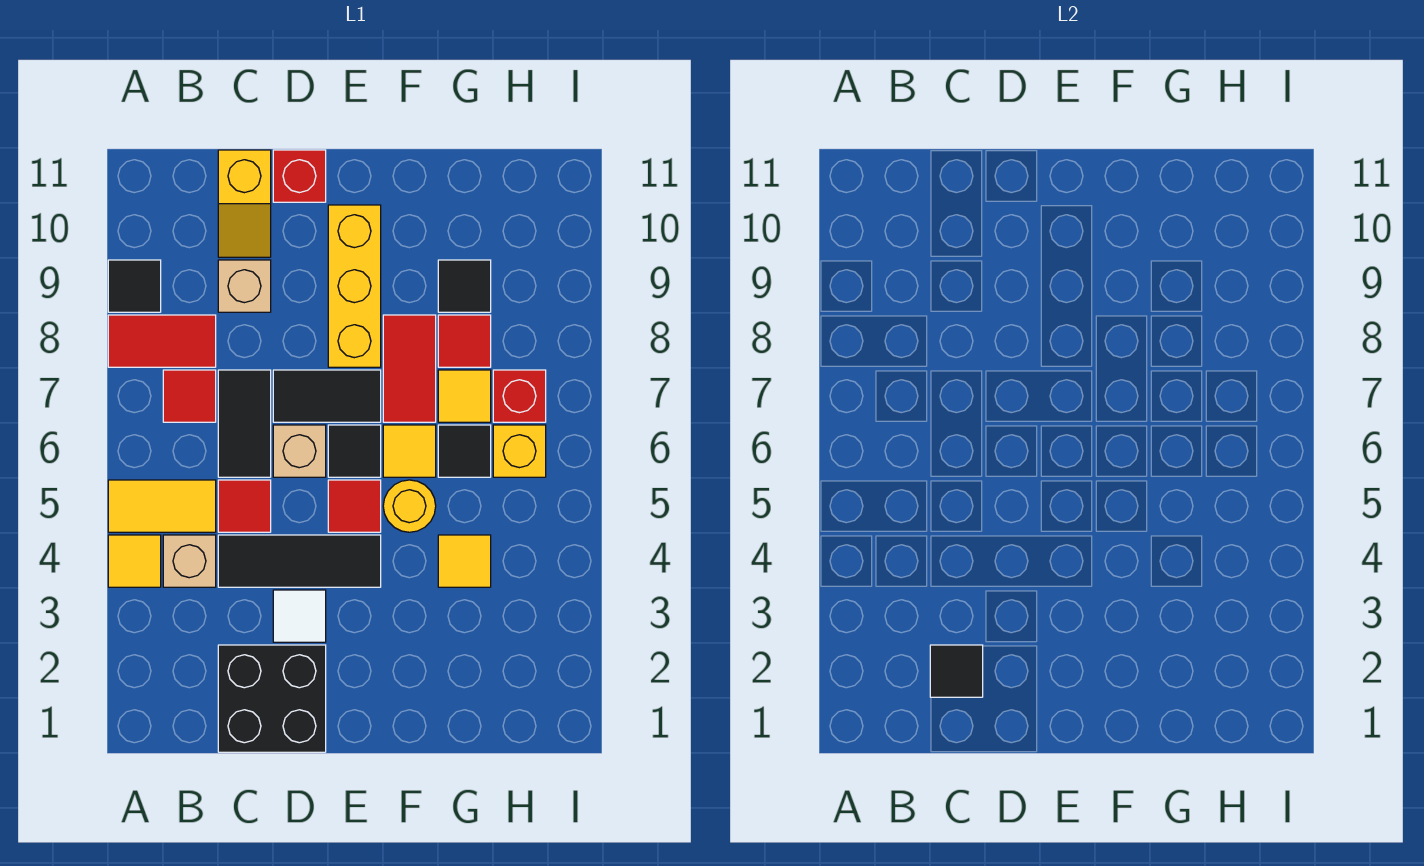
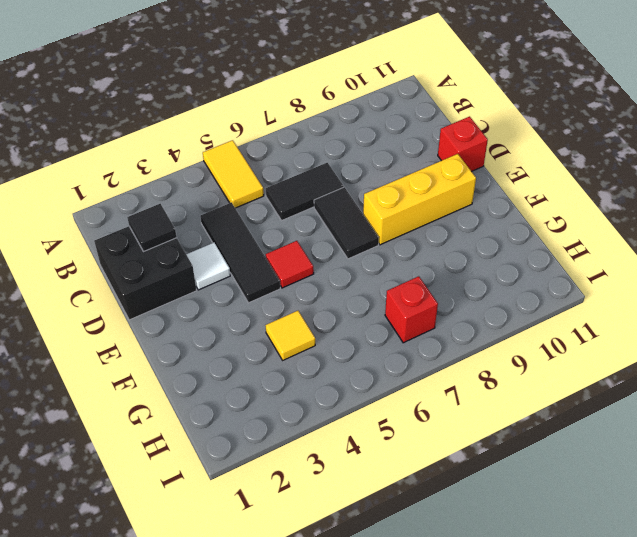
none -> yellow tile A4 level 1
none -> red tile A8:B8 level 1
none -> black tile A9 level 1
none -> tan brick B4 level 1

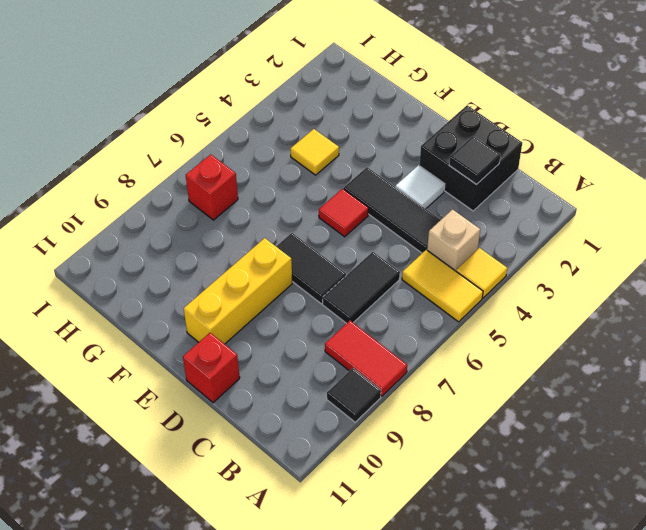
none -> red tile B7 level 1
none -> red tile C5 level 1
none -> tan brick C9 level 1
none -> yellow slope C10:C11 level 1 top 11

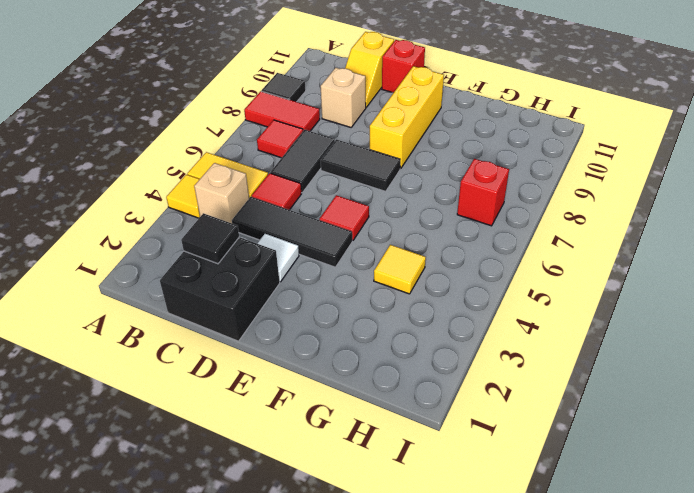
none -> tan brick D6 level 1
none -> black tile E6 level 1
none -> yellow round brick F5 level 1
none -> yellow tile F6 level 1

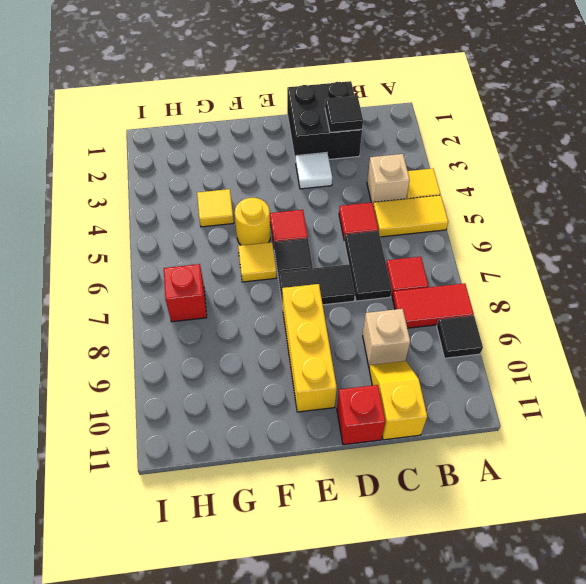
none -> black tile C4:E4 level 1
none -> tan brick D6 level 1
none -> red tile F7:F8 level 1
none -> black tile G6 level 1

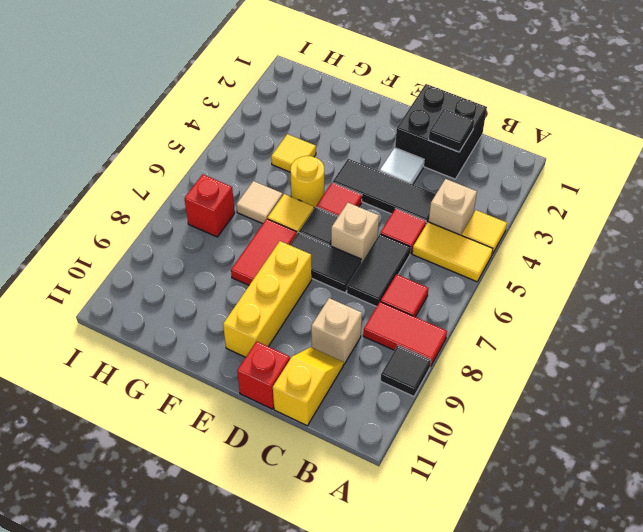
tan tile G6 level 1 -> black tile G6 level 1
none -> yellow tile G7 level 1
none -> red tile G8 level 1
none -> black tile G9 level 1
none -> yellow brick H6 level 1

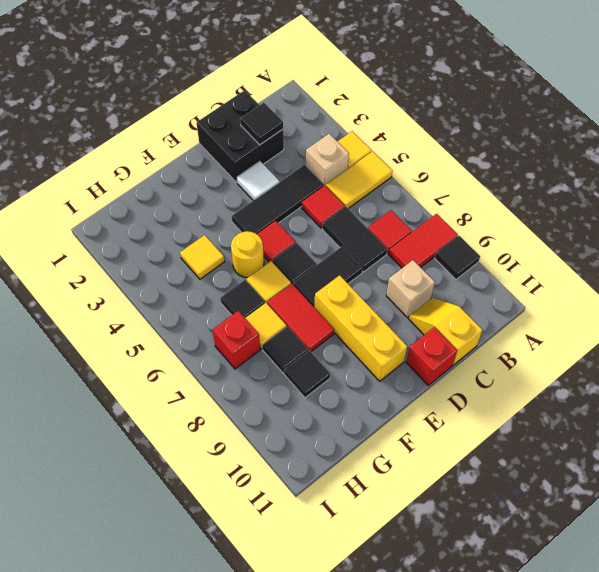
black tile G8 level 1 -> red tile G8 level 1
none -> tan brick D6 level 1
none -> yellow brick H6 level 1

